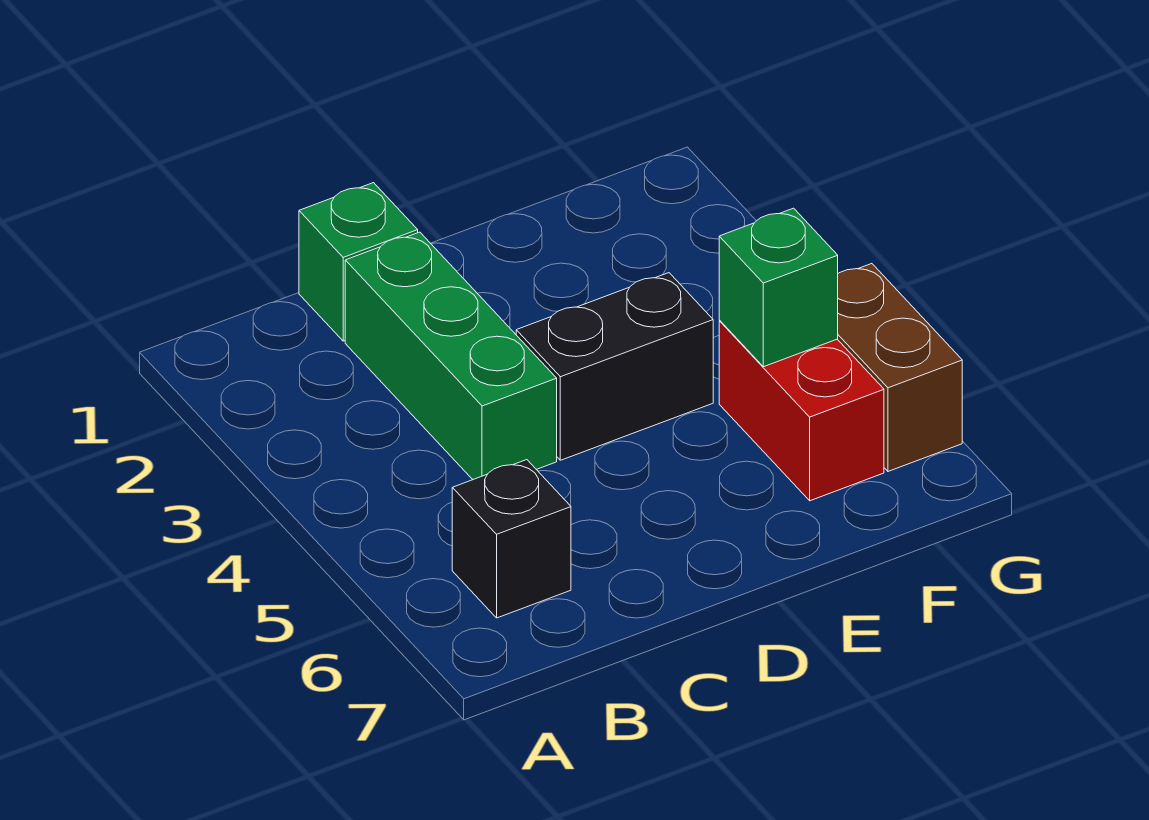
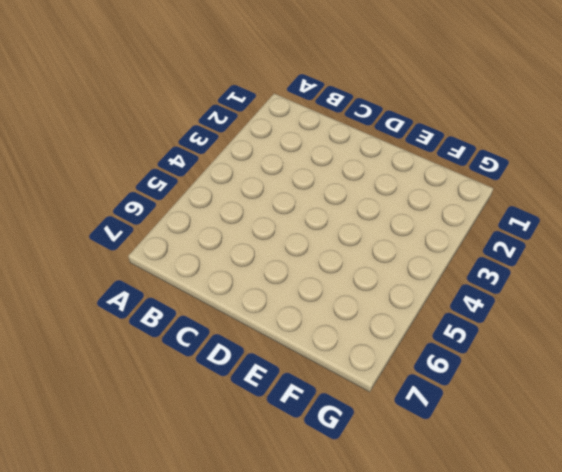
none -> black brick B6 level 1
none -> green brick C1 level 1

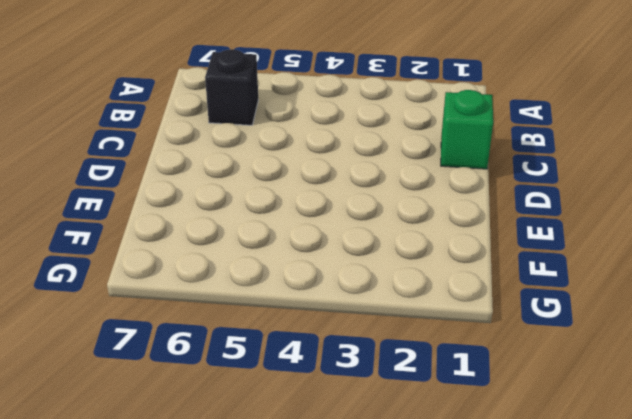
none -> green brick C2:C4 level 1
none -> black brick D4:E4 level 1

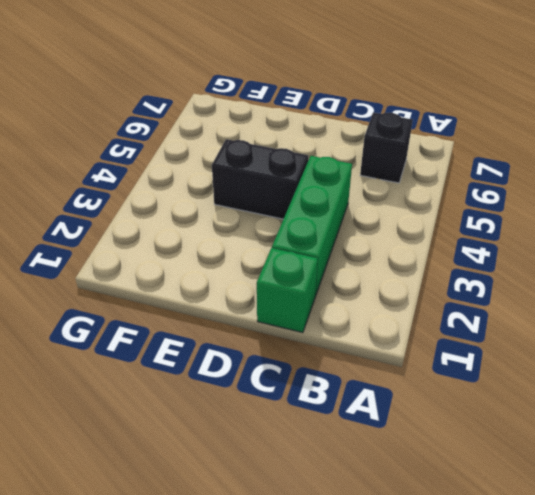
none -> red brick F5:F6 level 1
none -> brown brick G5:G6 level 1

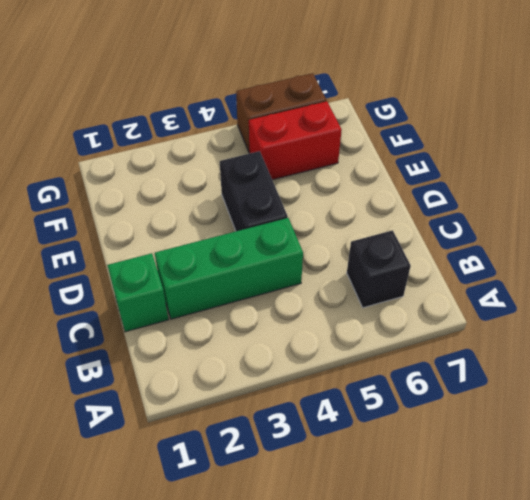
none -> green brick F5 level 2

